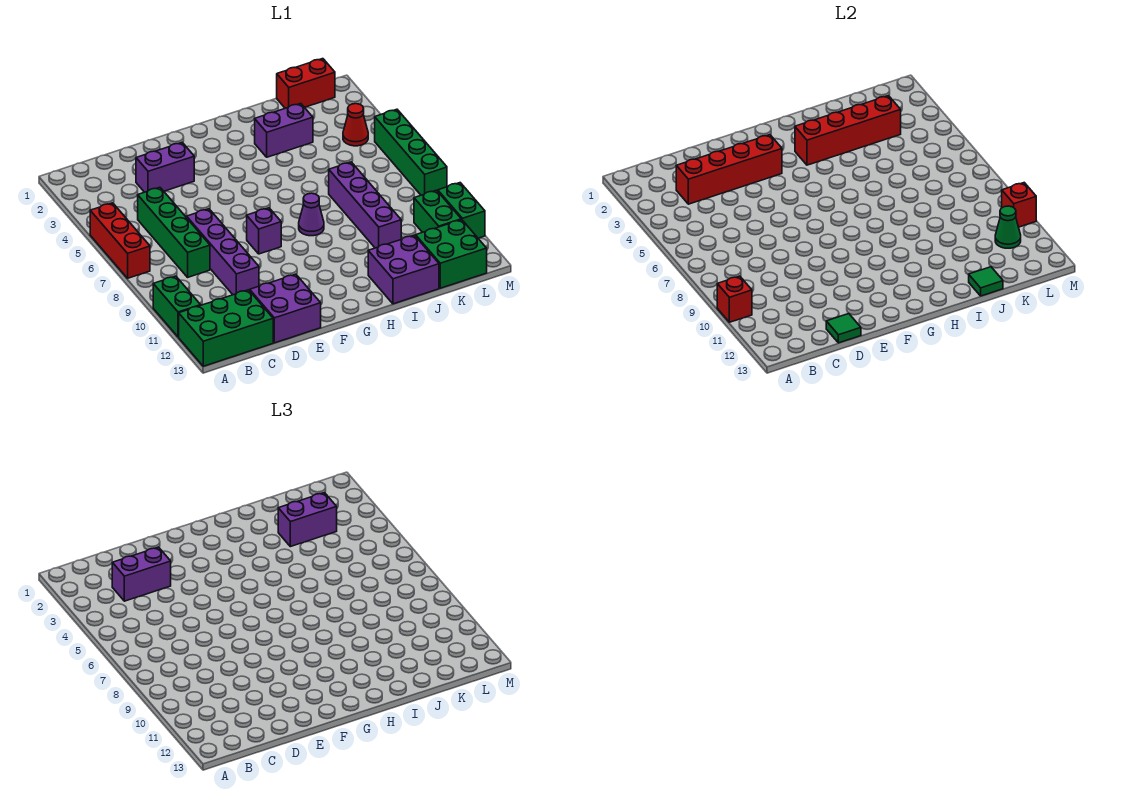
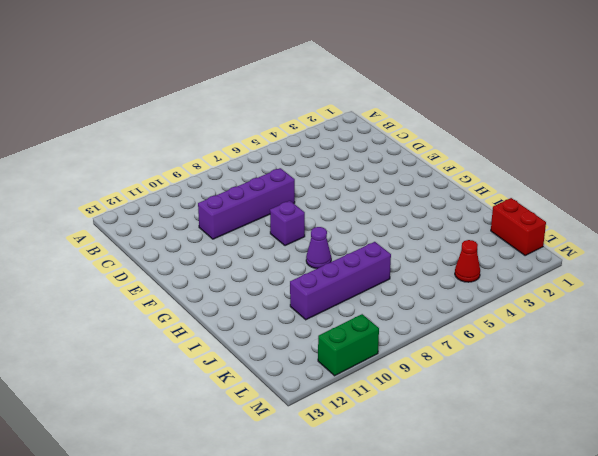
none -> red brick A5:A7 level 1
none -> green brick A10:A11 level 1
none -> green brick A12:C13 level 1

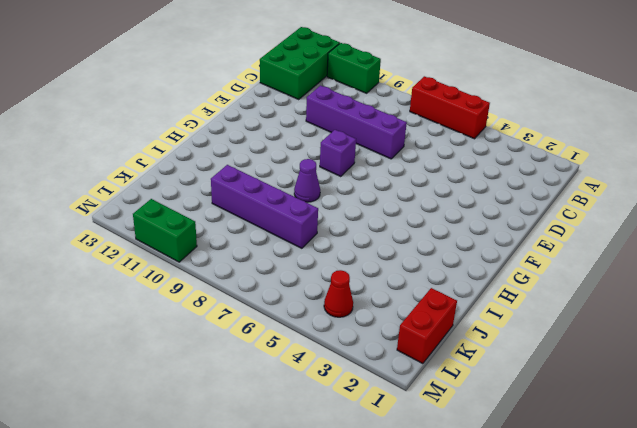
none -> green brick C5:C8 level 1
none -> purple brick D3:E3 level 1
none -> purple brick D12:E13 level 1

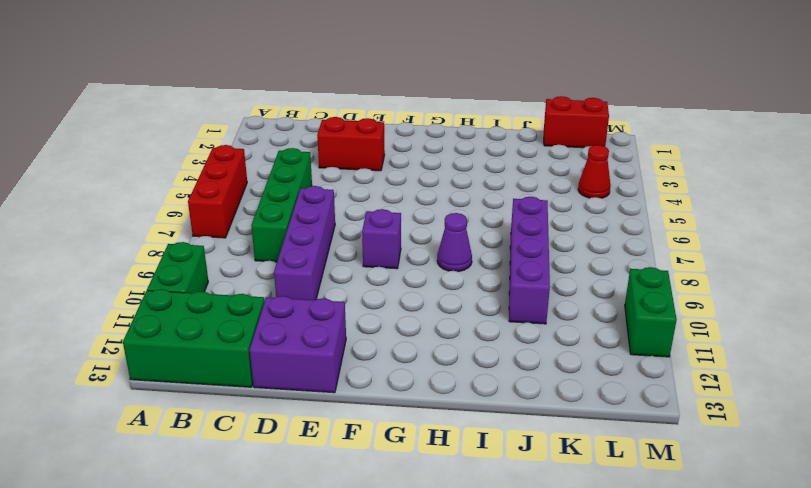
red brick D3:E3 level 1 -> purple brick D3:E3 level 1
none -> purple brick I3:J3 level 1
none -> purple brick I12:J13 level 1
none -> green brick K12:L13 level 1

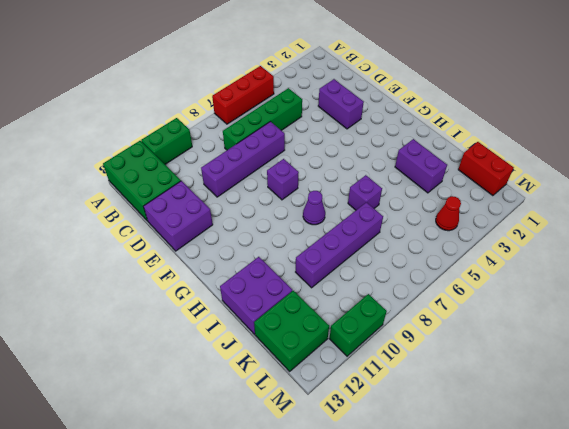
purple brick I6 level 1 -> none
none -> green brick L10:L11 level 1
none -> green brick M5:M8 level 1
none -> red brick A10 level 2

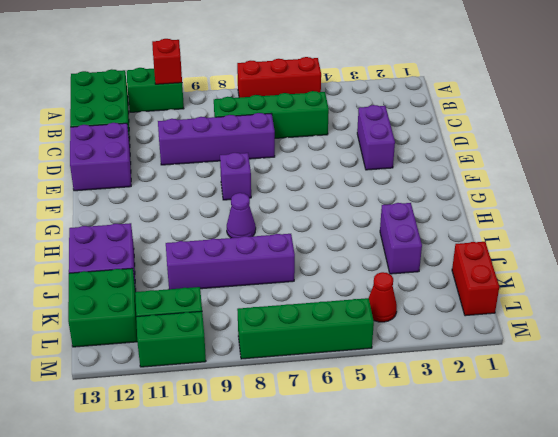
none -> red brick C3:F3 level 2
none -> green tile D13 level 2
none -> red brick H3:K3 level 2

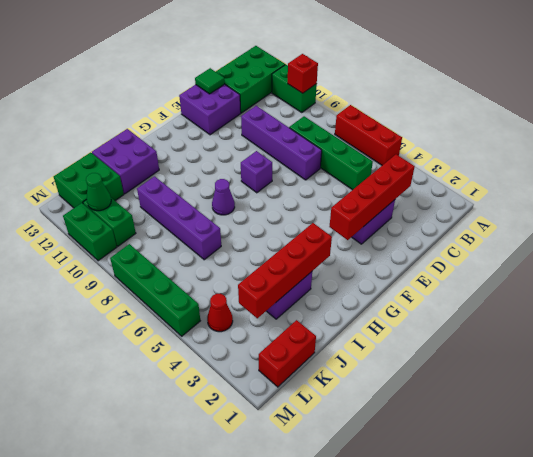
none -> green tile J13 level 2
none -> red brick M10 level 2
none -> purple brick C3:D3 level 3

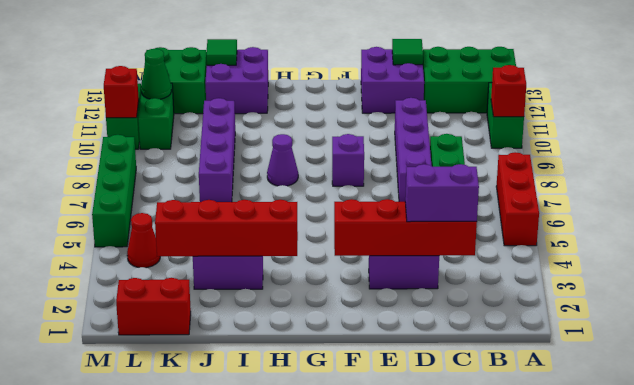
none -> purple brick J3:K3 level 3

